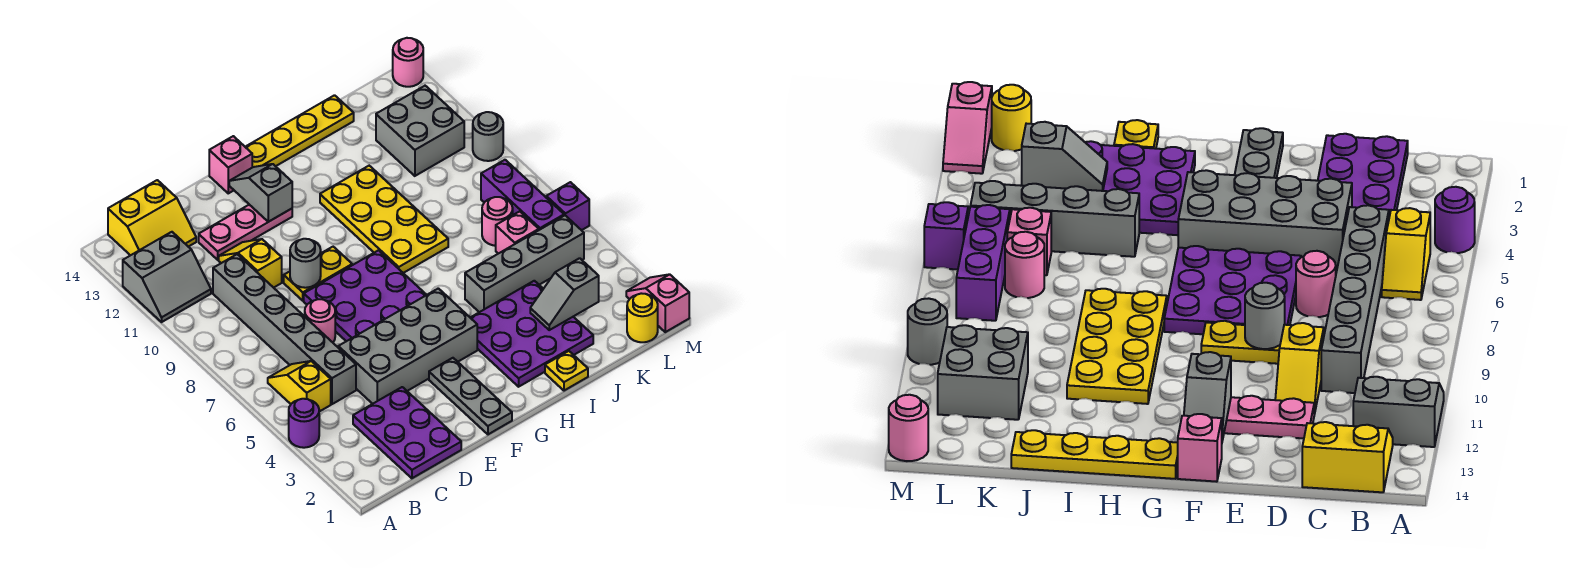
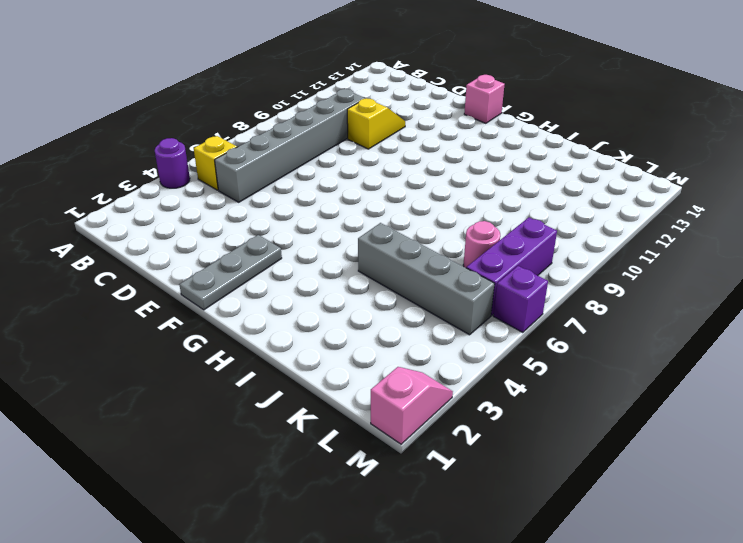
none -> grey slope A11:B12 level 1 top 12
none -> yellow slope B13:C14 level 1 top 14
none -> purple plate C1:D3 level 1
none -> grey brick D4:G5 level 1

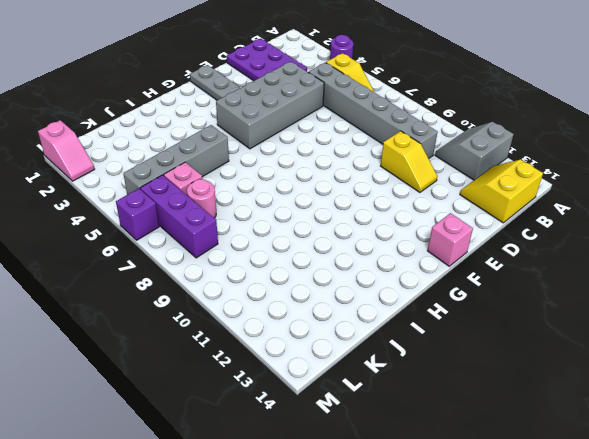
none -> pink round brick D7 level 1
none -> pink plate D12:F12 level 1
none -> purple plate E6:G8 level 1
none -> yellow plate E9:F9 level 1

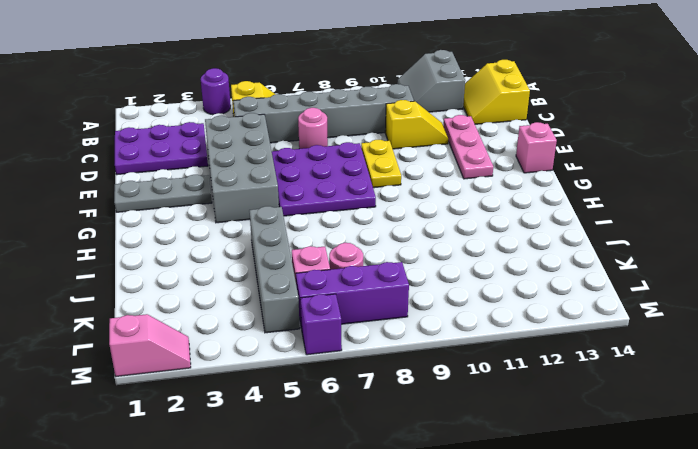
none -> yellow plate G14:J14 level 1
none -> purple plate H2:J4 level 1
none -> yellow plate H8:I11 level 1
none -> yellow plate I1 level 1

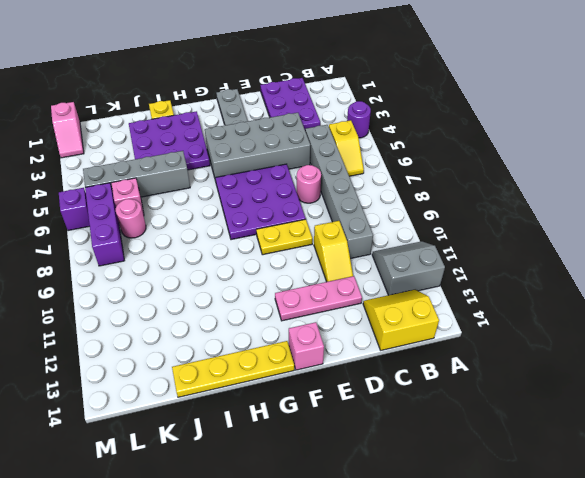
none -> yellow plate H8:I11 level 1
none -> grey brick K11:L12 level 1
none -> yellow round brick L1 level 1
none -> grey round brick M10 level 1

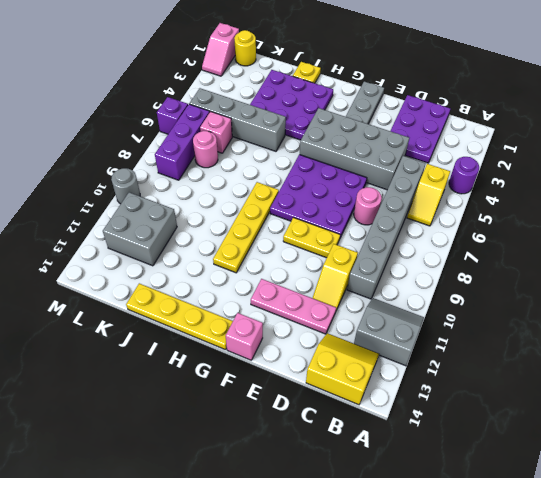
yellow plate H8:H11 level 1 -> yellow plate H8:I11 level 1
none -> pink round brick M14 level 1
none -> grey round brick E9 level 2
none -> grey slope F12:F13 level 2 top 12
none -> grey slope J3:K3 level 2 top K

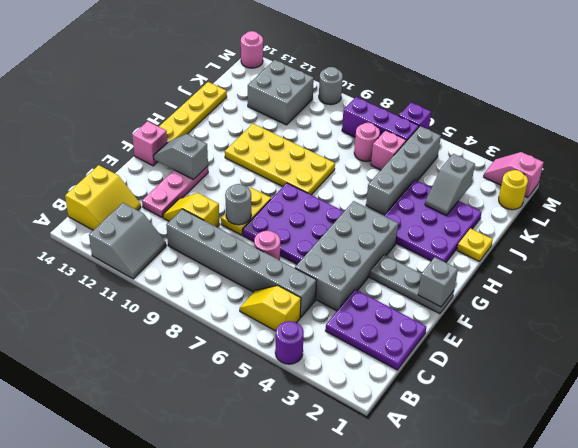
grey brick F1 level 2 -> none

